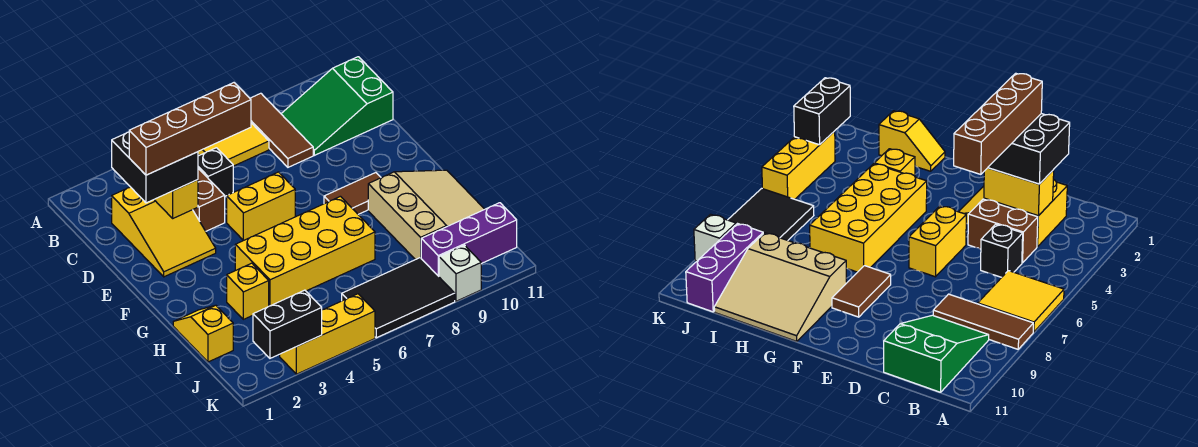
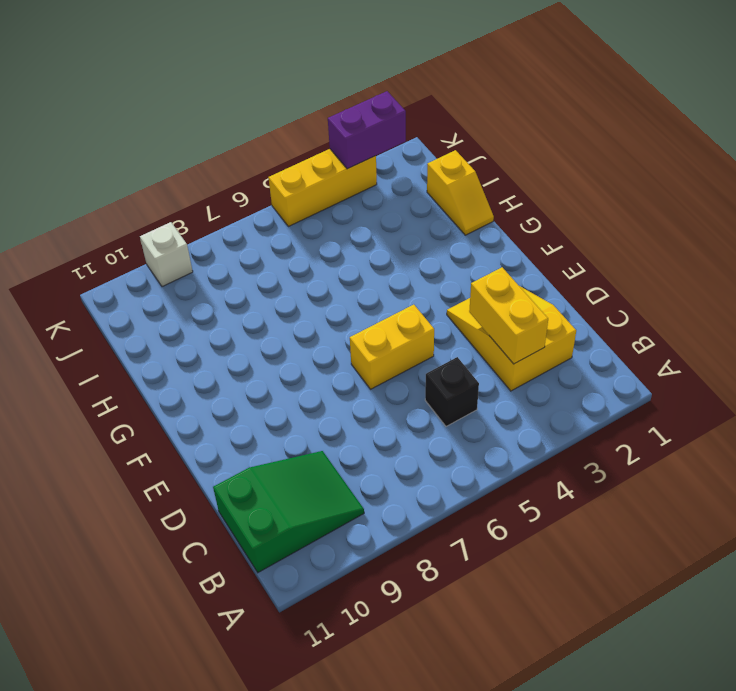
purple brick K2:K3 level 2 -> black brick K2:K3 level 2
none -> yellow tile A6:B7 level 1
none -> brown tile A8:C8 level 1
none -> brown brick C4:D4 level 1

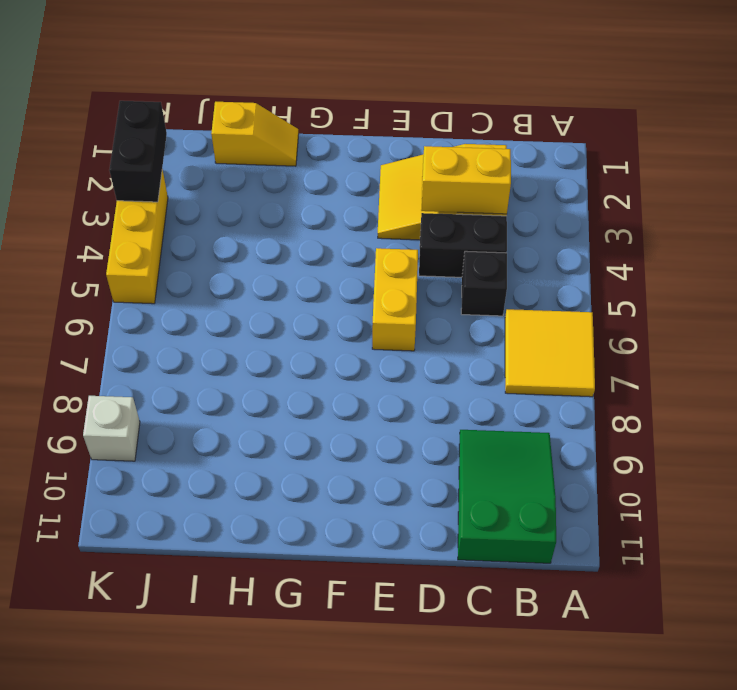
black brick C4:D4 level 1 -> brown brick C4:D4 level 1
none -> brown tile A8:C8 level 1
none -> brown tile F8:F9 level 1
none -> yellow brick G4:H7 level 1

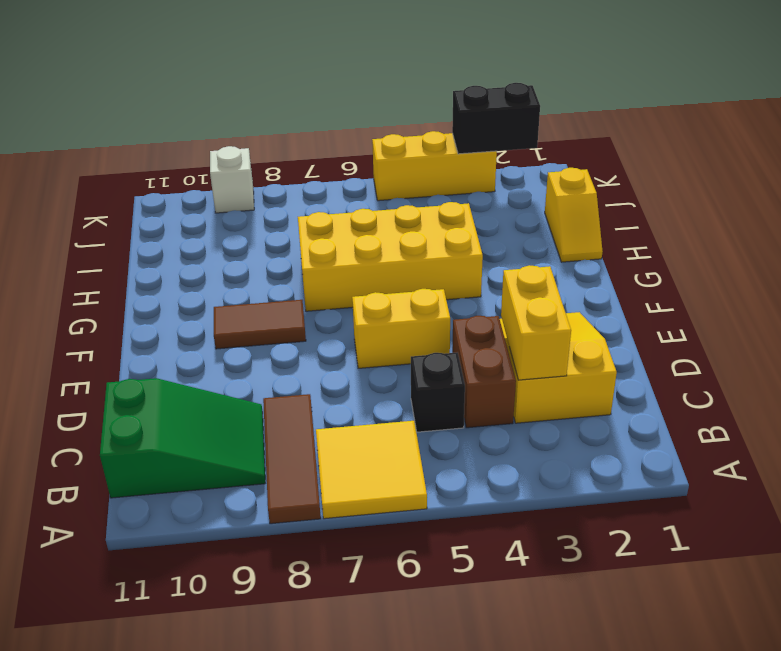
none -> tan slope G9:I11 level 1 top 9
none -> yellow brick H3 level 1
none -> black tile J6:K8 level 1

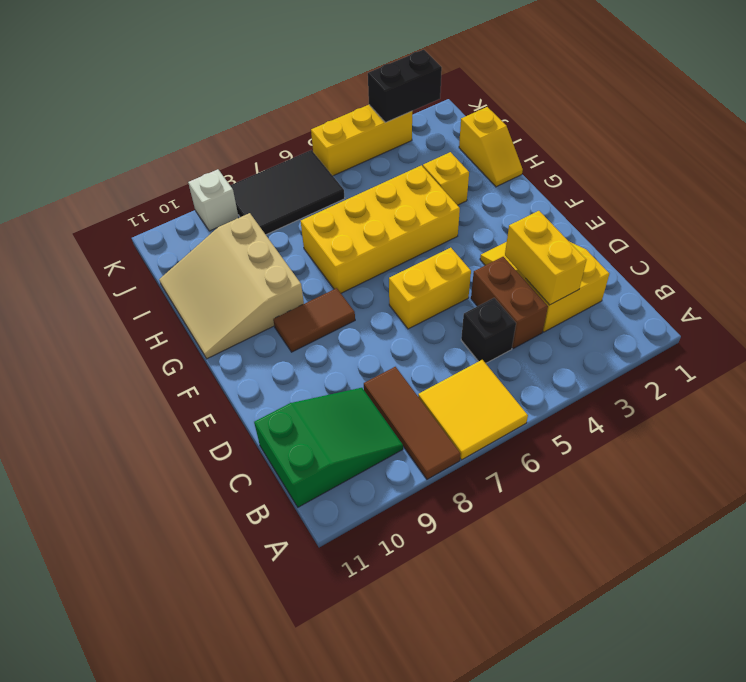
none -> purple brick J9:J11 level 1
none -> black brick C2:D3 level 3
none -> brown brick D2:D5 level 4

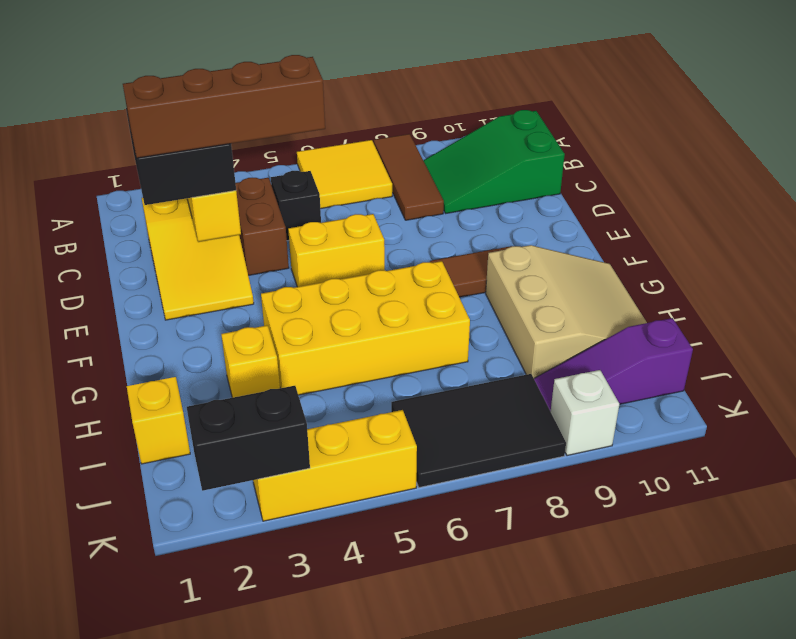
purple slope J9:J11 level 1 top 11 -> purple brick J9:J11 level 1

